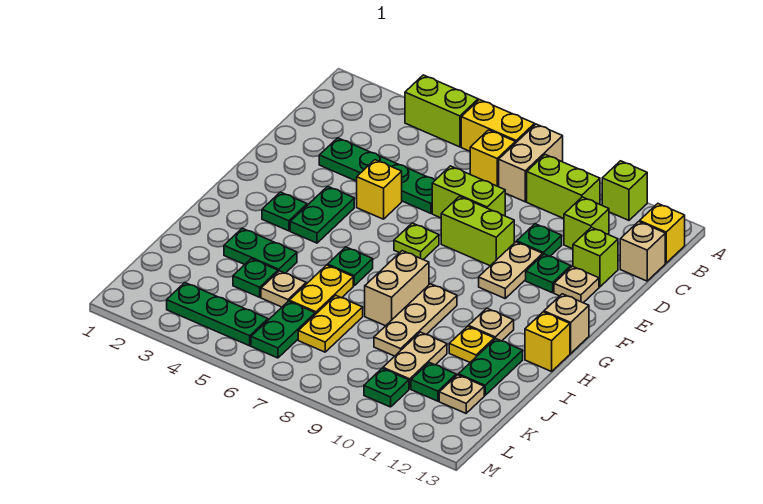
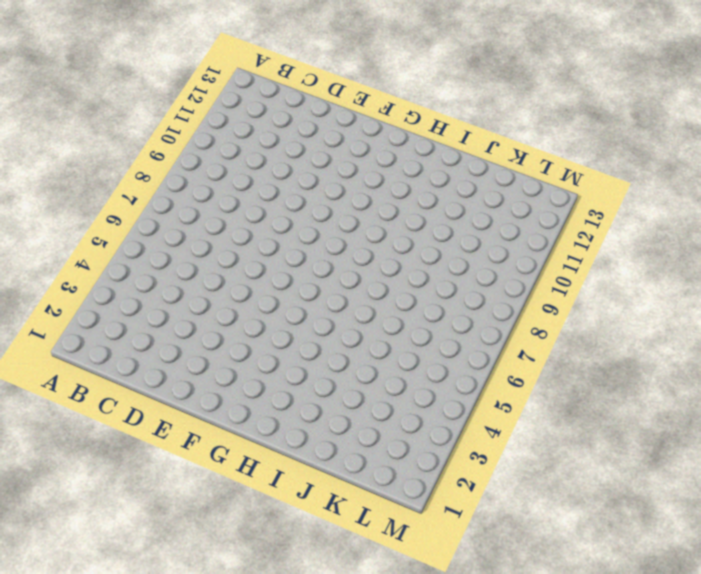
none -> lime brick A4:A5 level 1
none -> yellow brick A6:A7 level 1
none -> tan brick A8:B8 level 1
none -> lime brick A11 level 1

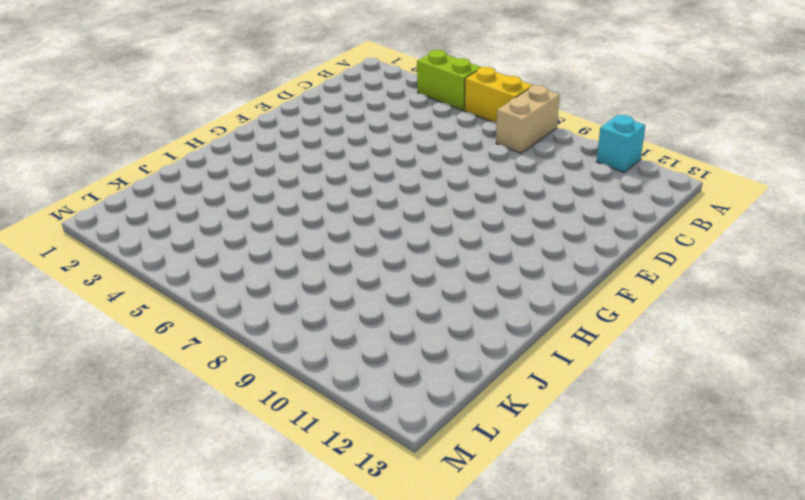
cyan brick A11 level 1 -> lime brick A11 level 1
none -> yellow brick B7 level 1
none -> lime brick B9:B10 level 1
none -> yellow brick B13 level 1
none -> lime brick C11 level 1

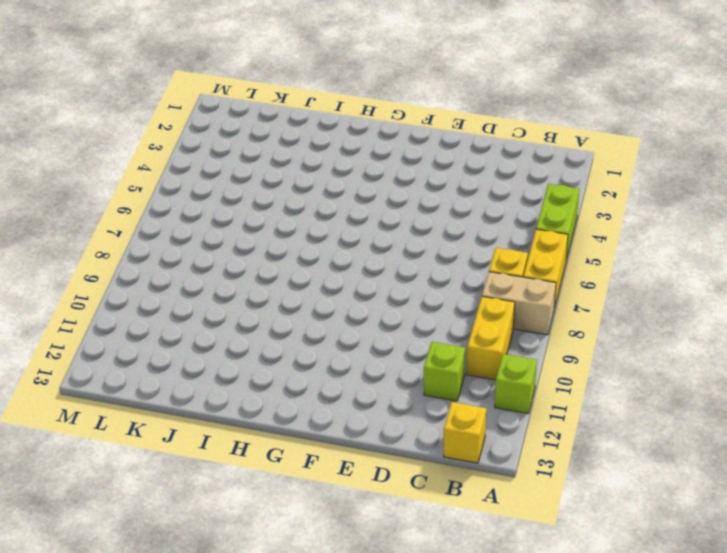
yellow brick B9:B10 level 1 -> lime brick B9:B10 level 1
none -> tan brick C13 level 1
none -> green plate D3:D6 level 1
none -> lime brick D7:D8 level 1
none -> green plate D10 level 1

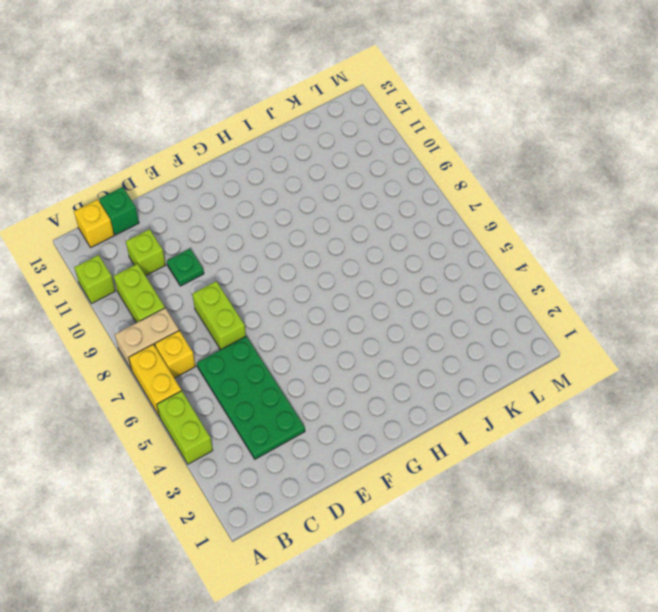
green plate C3:D6 level 1 -> green plate D3:D6 level 1
green brick C13 level 1 -> tan brick C13 level 1
none -> lime brick D12 level 1
none -> yellow brick E5 level 1
none -> lime brick E8:E9 level 1
none -> tan plate E10:F10 level 1

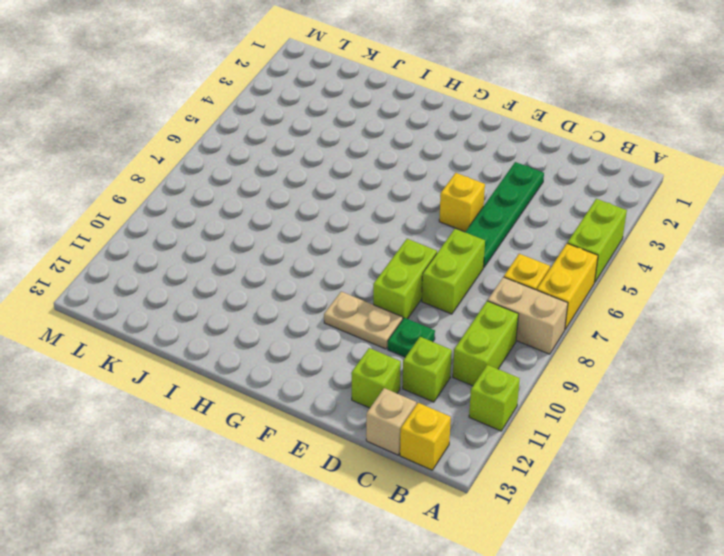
none -> green plate E11 level 1
none -> tan plate E12 level 1
none -> green plate F4:G4 level 1
none -> lime plate F7 level 1

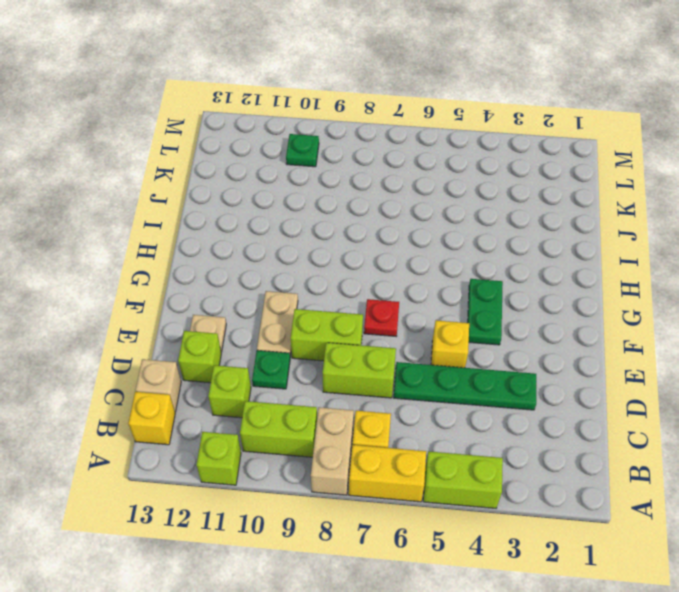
red plate F7 level 1 -> lime plate F7 level 1
none -> green plate E11 level 1
none -> green plate G3 level 1
none -> tan brick G13 level 1
none -> green plate H6 level 1

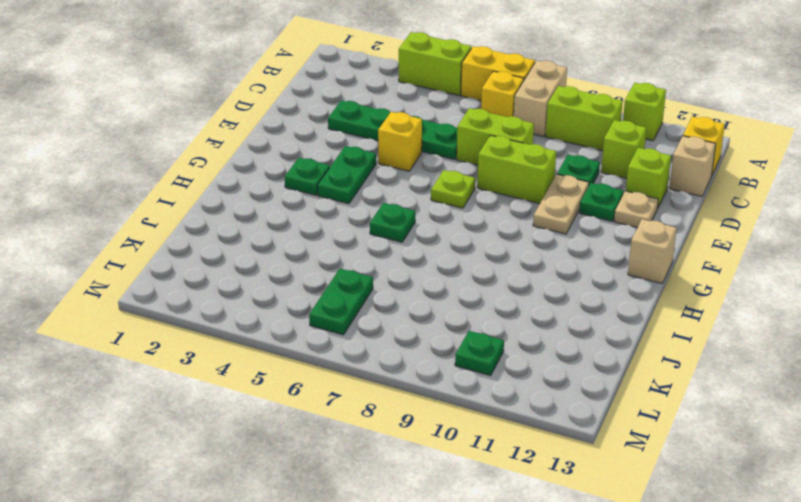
none -> tan brick H8:I8 level 1
none -> tan plate H9:J9 level 1
none -> tan plate H11 level 1
none -> yellow brick H13 level 1

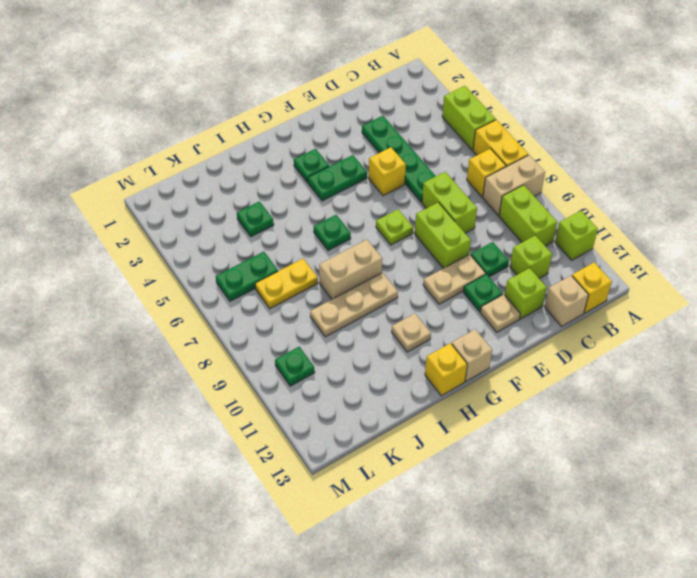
none -> green plate I3:I4 level 1
none -> yellow plate I6:J6 level 1
none -> yellow plate I11 level 1
none -> green plate I12:J12 level 1

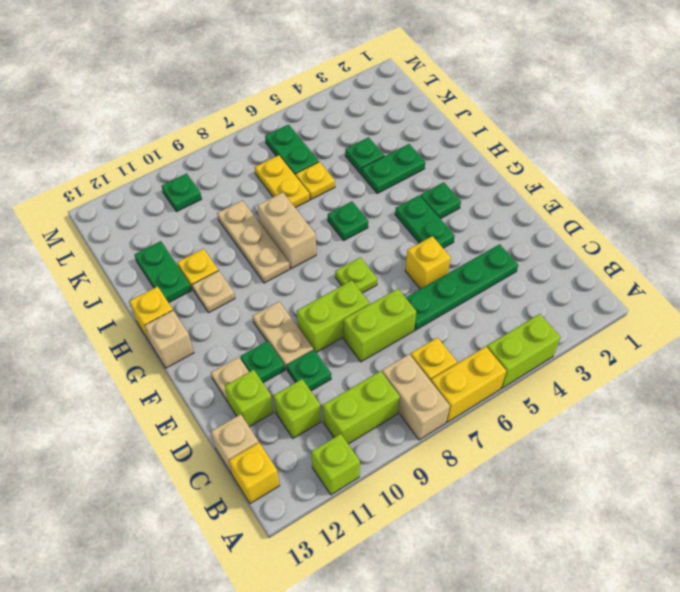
yellow plate J6 level 1 -> yellow plate I6:J6 level 1
none -> tan plate J5 level 1
none -> tan plate J10:K10 level 1
none -> green plate K11 level 1
none -> tan plate K12 level 1

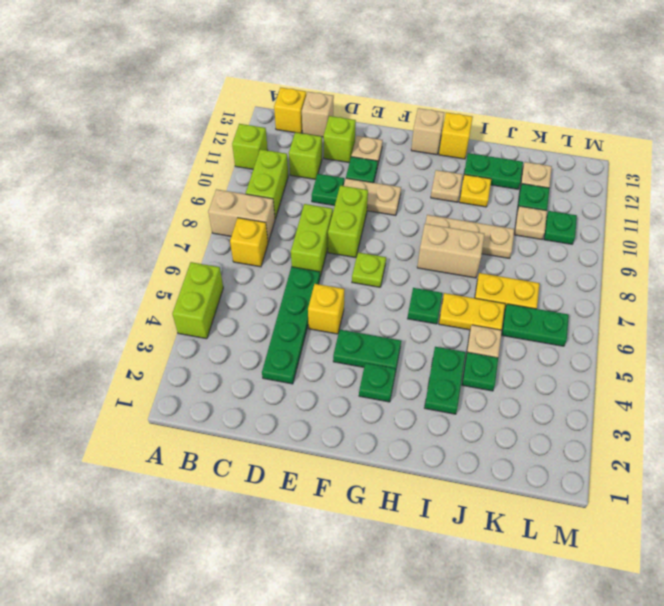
tan plate K10 level 1 -> tan plate J10:K10 level 1
none -> yellow brick A6:A7 level 1
none -> green plate L3:L5 level 1

